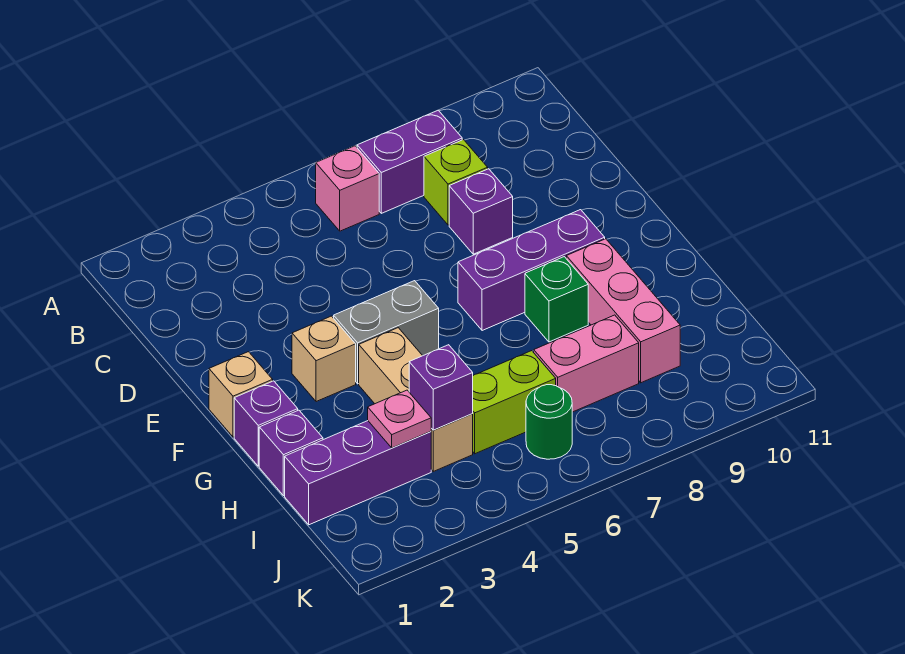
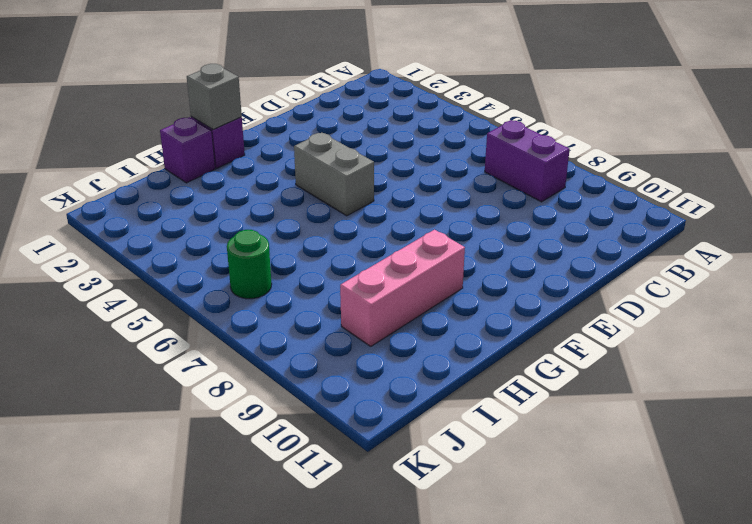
grey brick G1 level 2 -> none
none -> pink brick B6 level 1
none -> lime brick C8 level 1
none -> purple brick D8 level 1

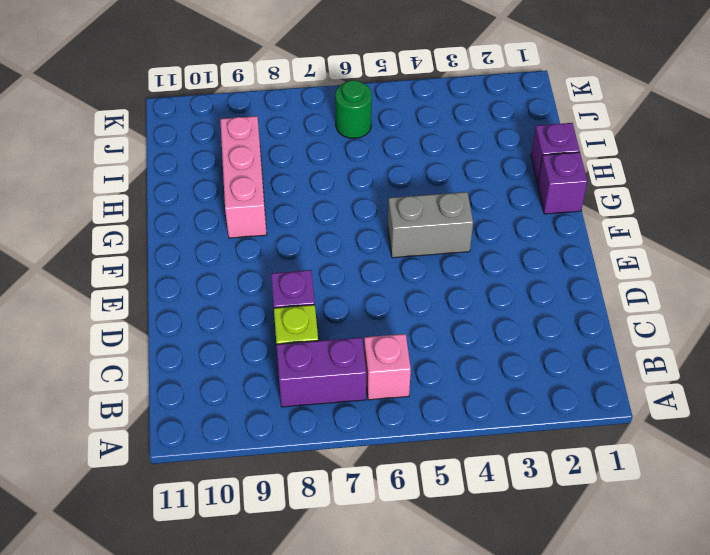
none -> tan brick F1 level 1
none -> tan brick F3 level 1
none -> purple brick F7:F9 level 1

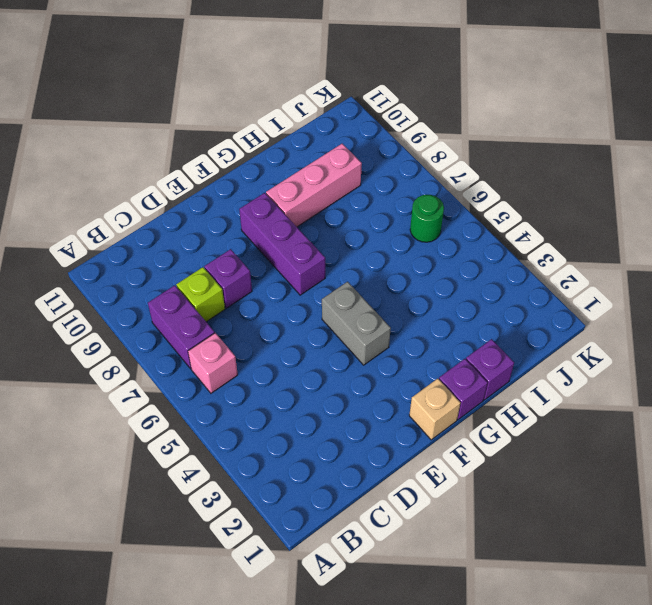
none -> tan brick F3 level 1
none -> tan brick G4:I4 level 1
none -> green brick G8 level 1

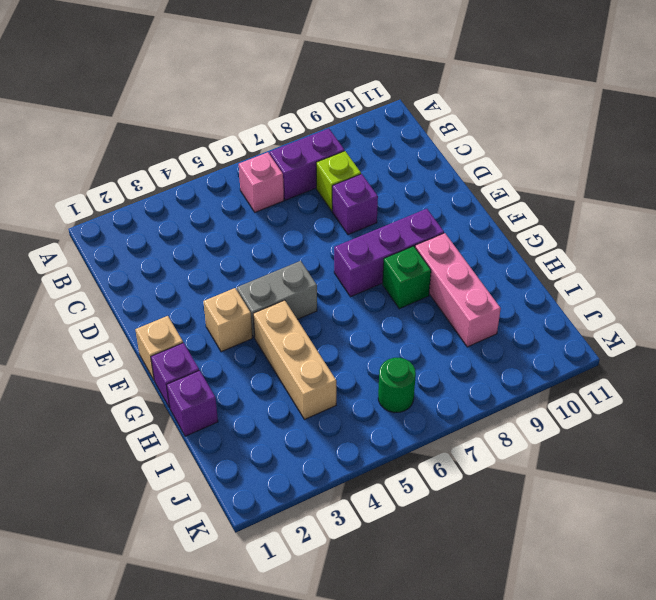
none -> purple brick I1:I3 level 1
none -> lime brick I5:I6 level 1
none -> pink brick I7:I8 level 1

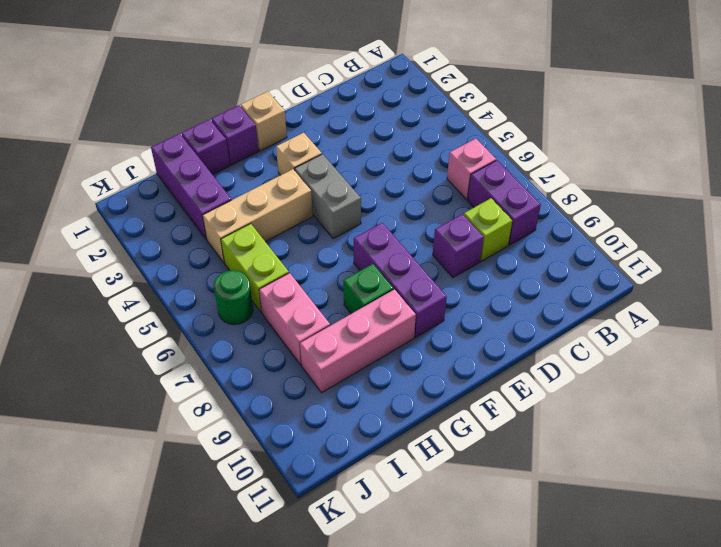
none -> pink plate I3 level 2
none -> purple brick I4 level 2

